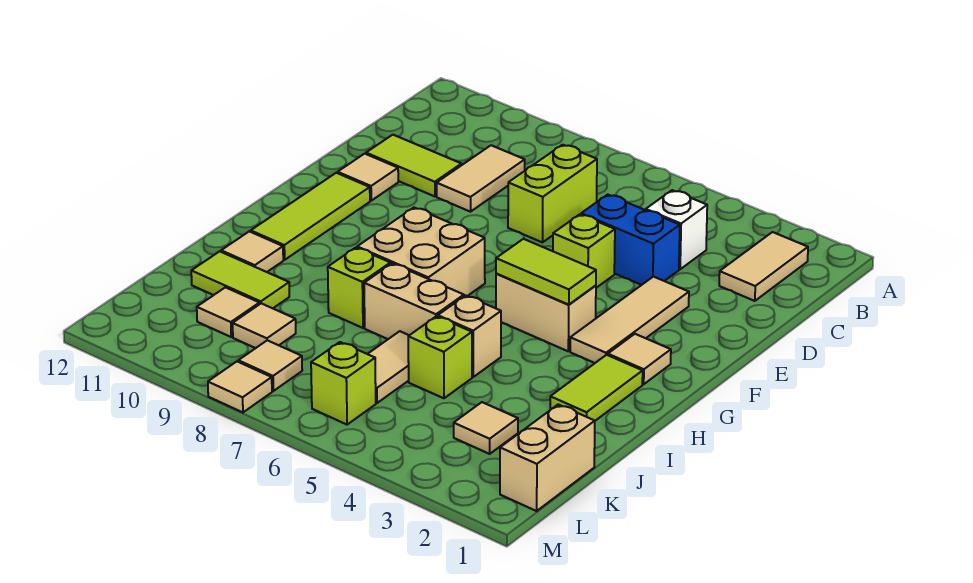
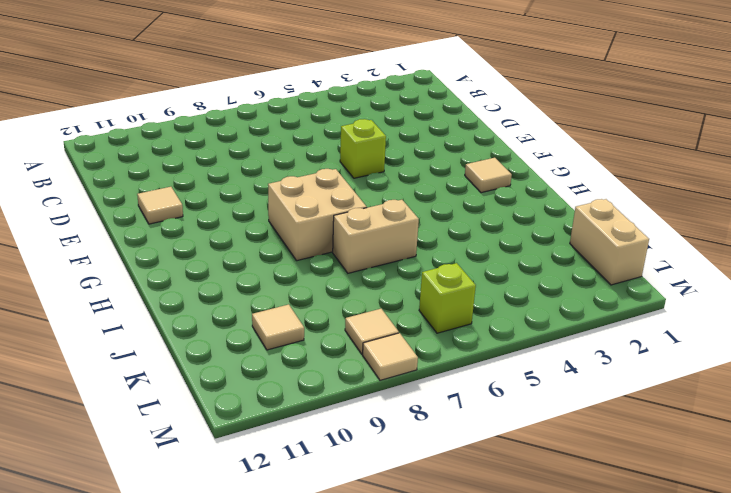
none -> tan tile B2:C2 level 1
none -> white brick C4 level 1
none -> lime brick C7:D7 level 1

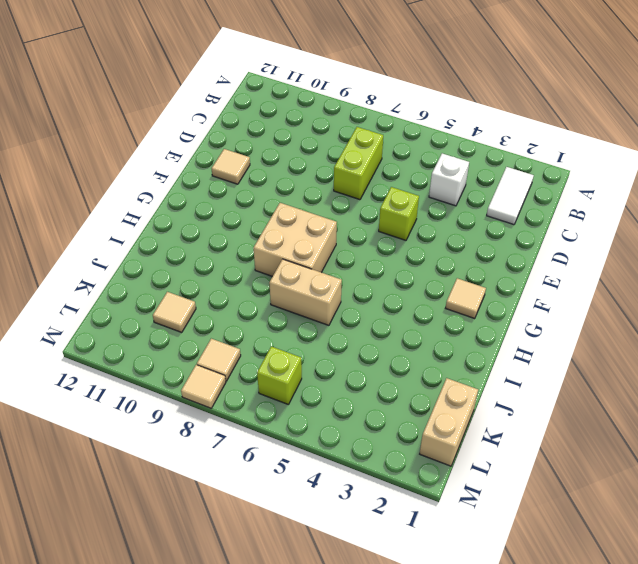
white tile B2:C2 level 1 -> tan tile B2:C2 level 1
none -> tan tile C9:D9 level 1
none -> blue brick D4:D5 level 1
none -> lime tile D10:D11 level 1

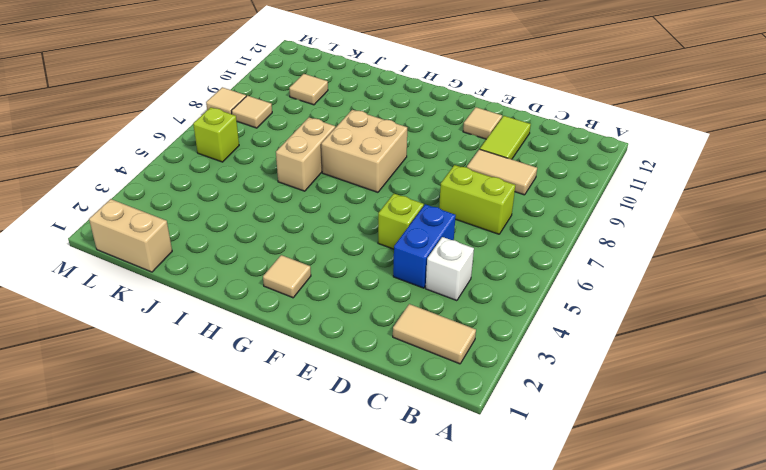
none -> tan tile E3:G3 level 1
none -> lime tile F11:H11 level 1
none -> tan brick G4:G5 level 1

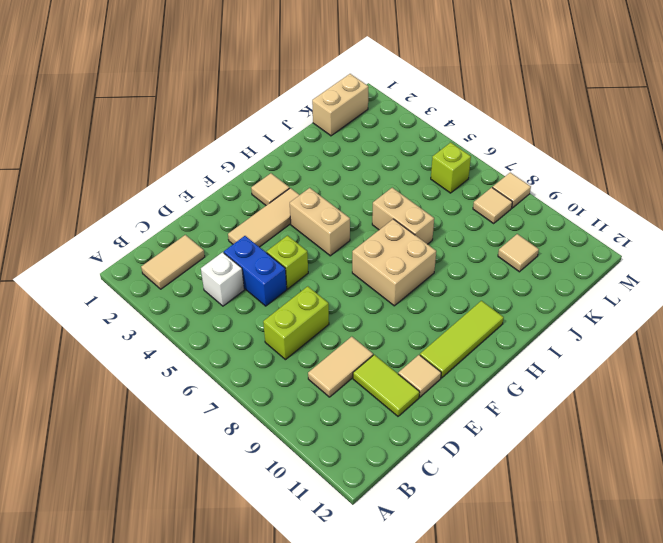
none -> lime tile H2:I2 level 1
none -> tan brick I5 level 1
none -> lime brick I8 level 1

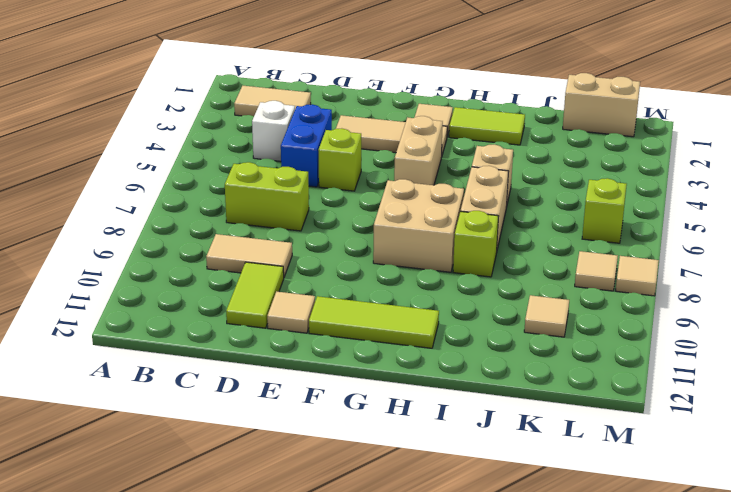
none -> tan tile I11 level 1
none -> lime brick J5 level 1
none -> tan tile J6:K6 level 1

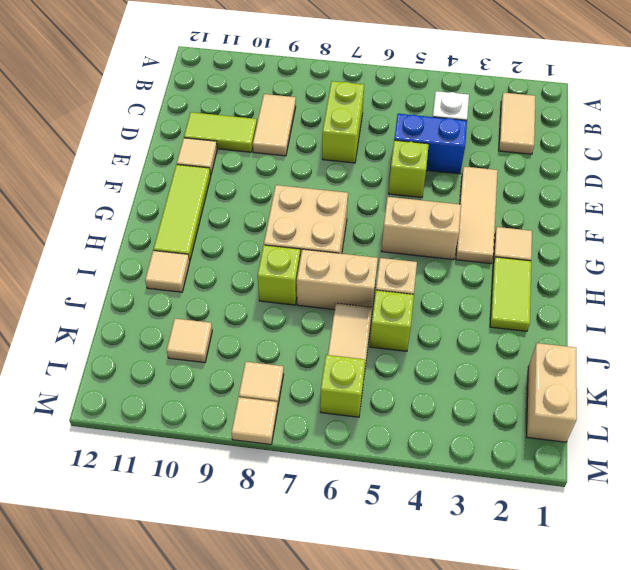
none -> lime tile J10:J11 level 1
none -> tan tile K3 level 1
none -> tan tile K9 level 1

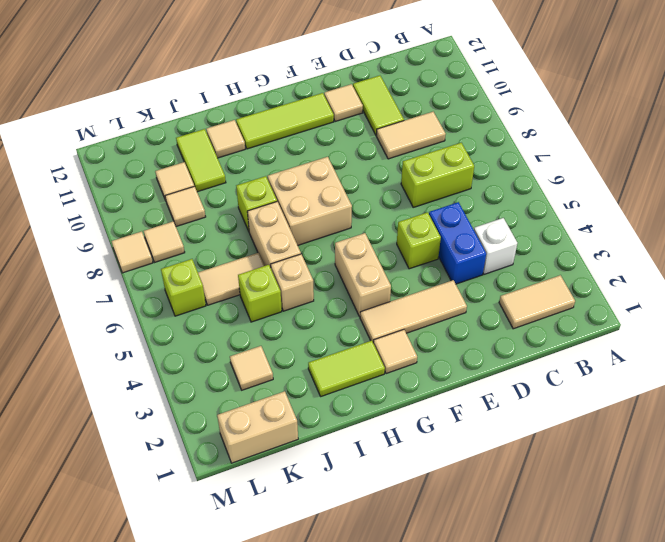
none -> lime tile G4:G5 level 2

